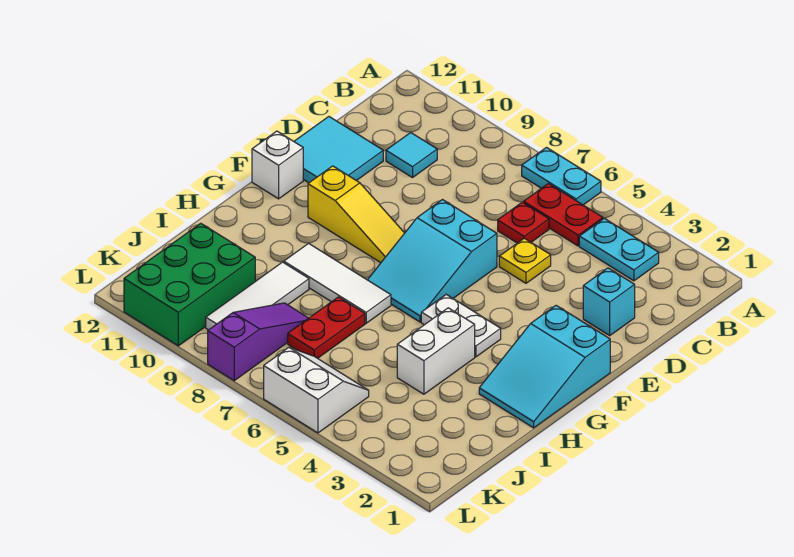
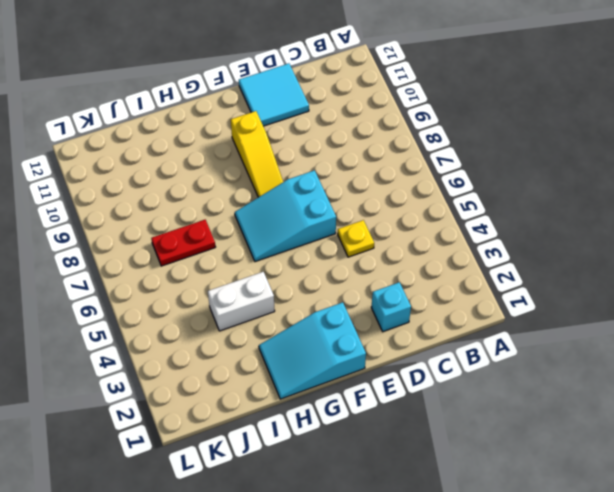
none -> cyan plate A6:A7 level 1
none -> cyan plate B3:B4 level 1
none -> red plate B5:B6 level 1

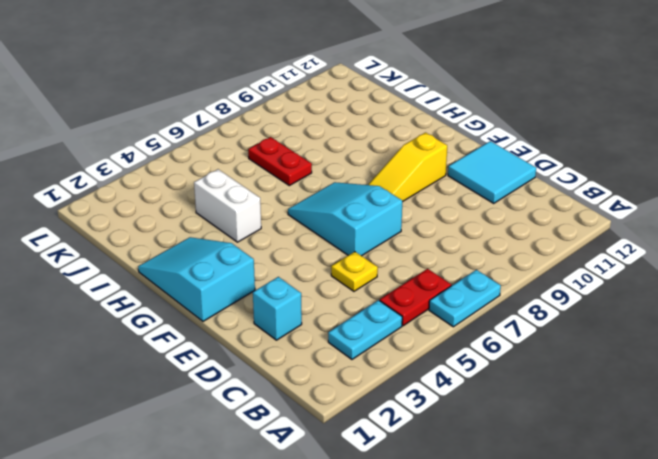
none -> red plate C6 level 1
none -> cyan tile C10 level 1
none -> white brick F12 level 1

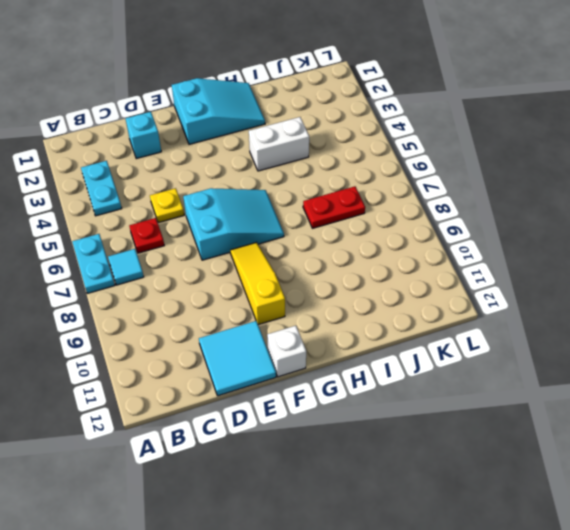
cyan tile B7 level 1 -> cyan tile C10 level 1
none -> red plate B5:B6 level 1
none -> white plate G4:G5 level 1
none -> white tile H7:H9 level 1

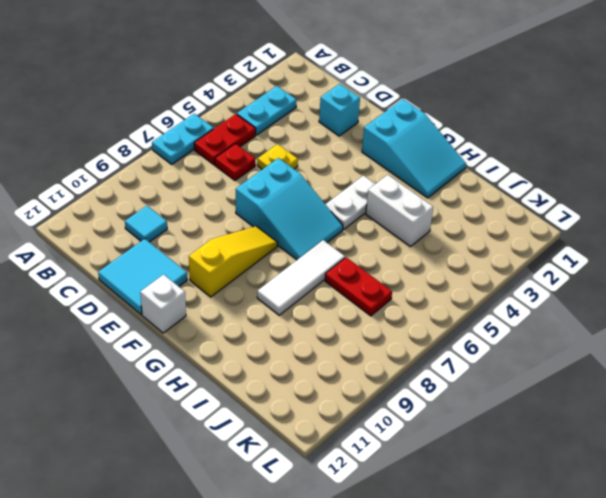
none -> white tile I9:K9 level 1
none -> purple slope J8:L8 level 1 top L
none -> green brick J10:L11 level 1

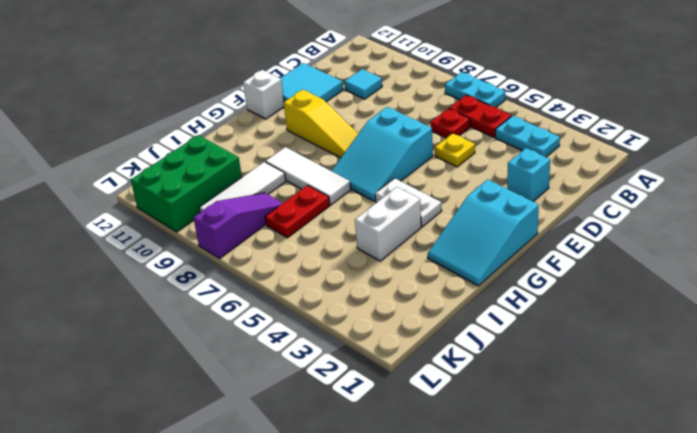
none -> white slope K5:L6 level 1 top L

